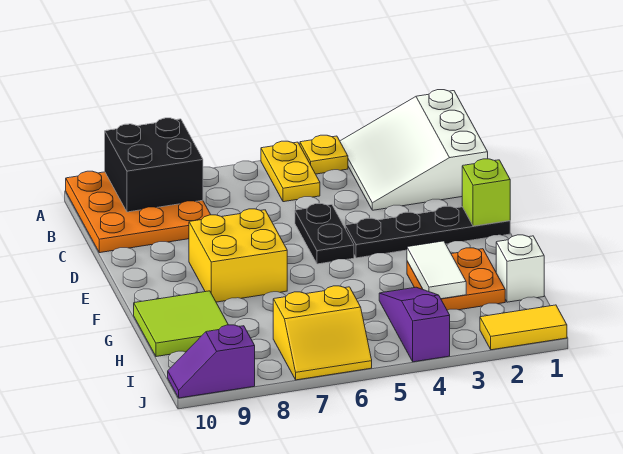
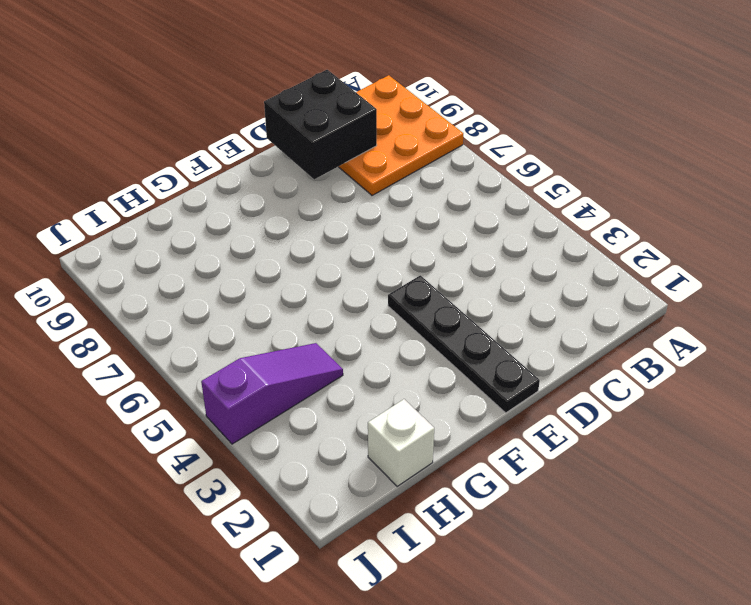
black brick C9:D10 level 2 -> black brick A8:B9 level 2
none -> white slope A1:C3 level 1 top 1
none -> yellow plate A4 level 1
none -> yellow plate A5:B5 level 1

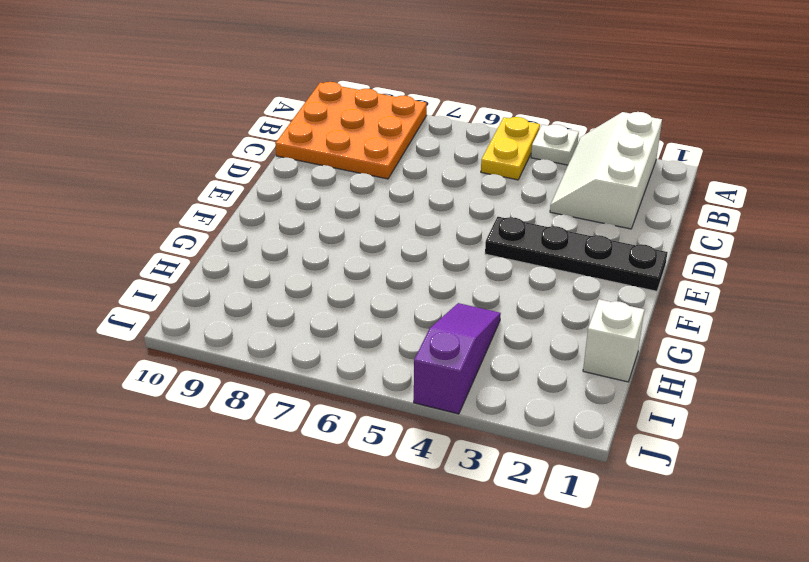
white slope A2:C3 level 1 top 2 -> white slope A1:C3 level 1 top 1
white plate A4 level 1 -> yellow plate A4 level 1
none -> black plate D5:E5 level 1
none -> yellow brick E7:F8 level 1
none -> orange plate G2:H3 level 1

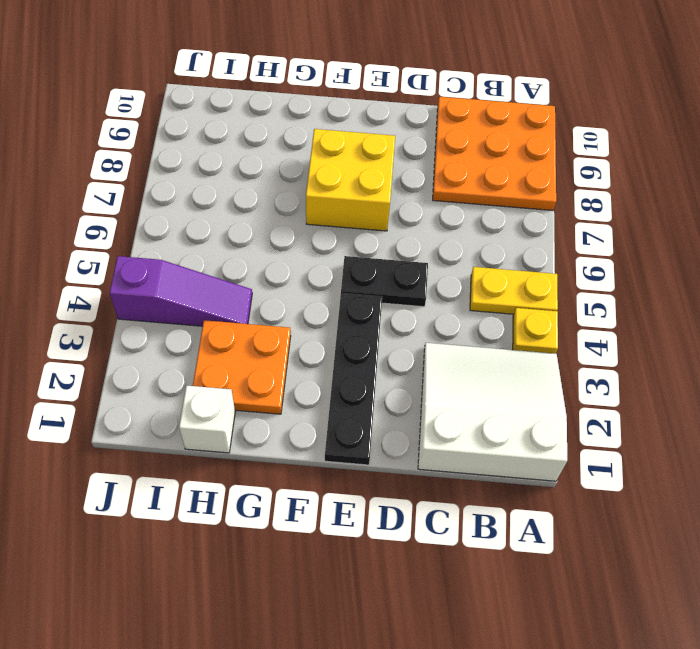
none -> lime tile G9:H10 level 1
none -> yellow slope I6:J7 level 1 top I
none -> yellow tile J1:J2 level 1

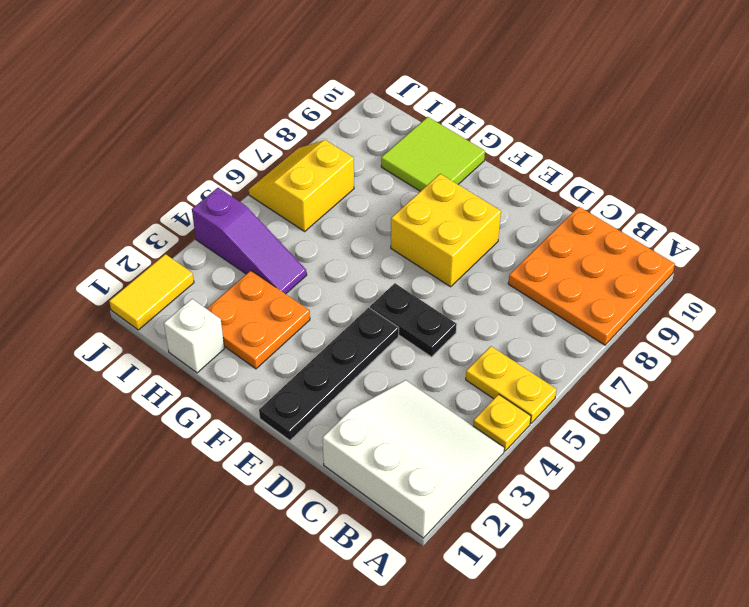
none -> purple slope J9:J10 level 1 top 9
none -> black brick A8:B9 level 2
none -> lime brick E1 level 2

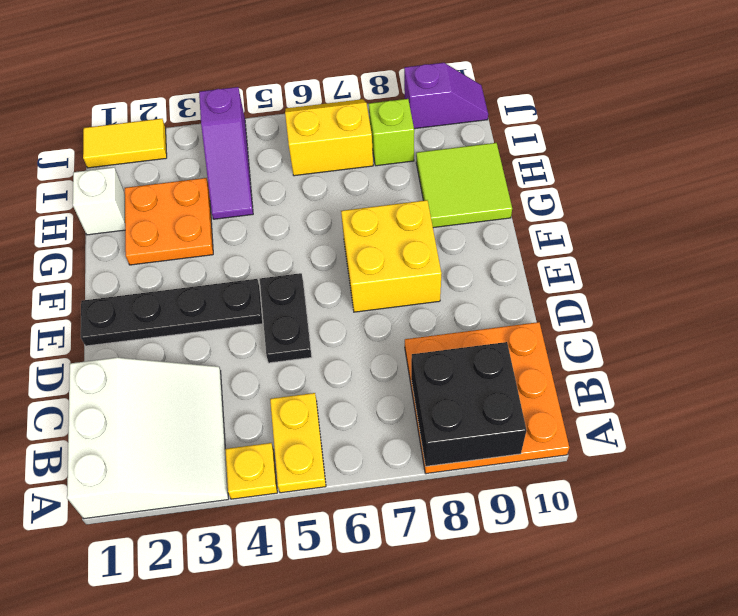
lime brick I8 level 1 -> lime brick E1 level 2
none -> white tile G3:H3 level 2

